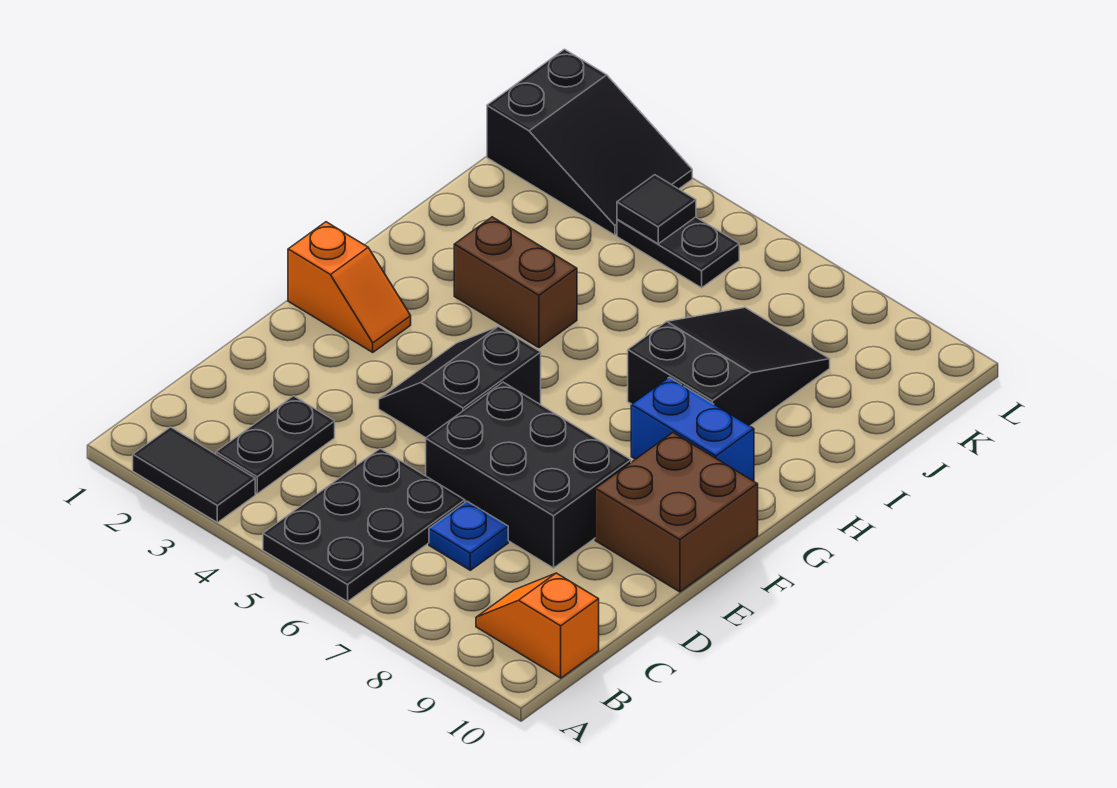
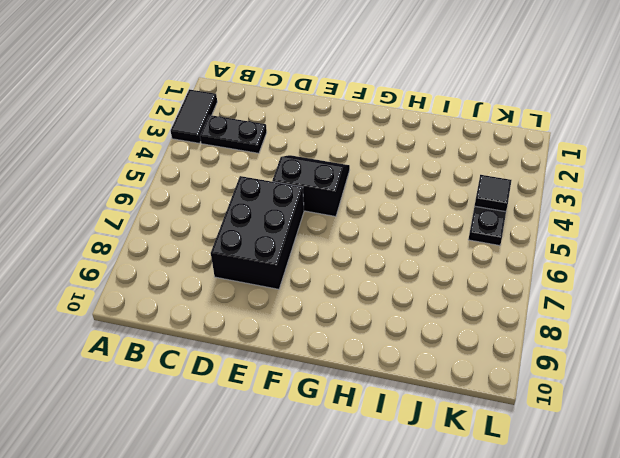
none -> black plate A5:C6 level 1
none -> orange slope B9:B10 level 1 top 10
none -> blue plate C7 level 1

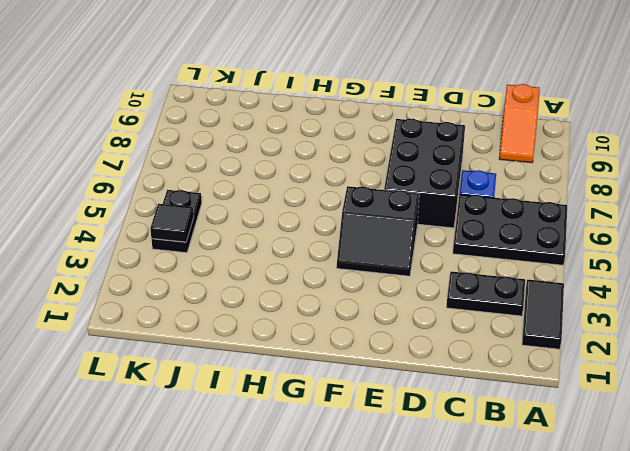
none -> brown brick E9:F10 level 1
none -> orange slope F1:F2 level 1 top 1
none -> blue brick G8:G9 level 1

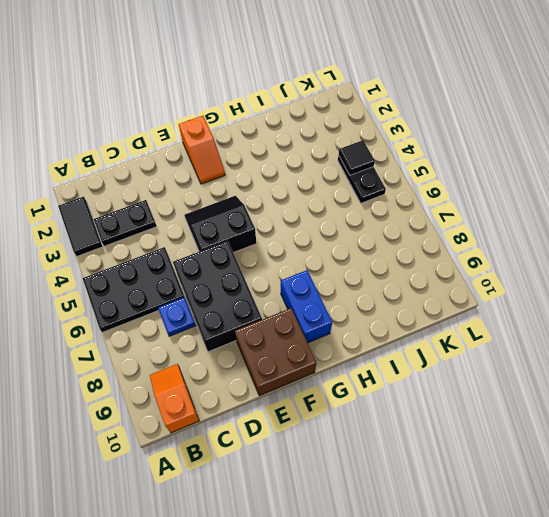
none -> brown brick H3:H4 level 1
none -> black slope H7:J8 level 1 top H
none -> black slope K1:L3 level 1 top 1

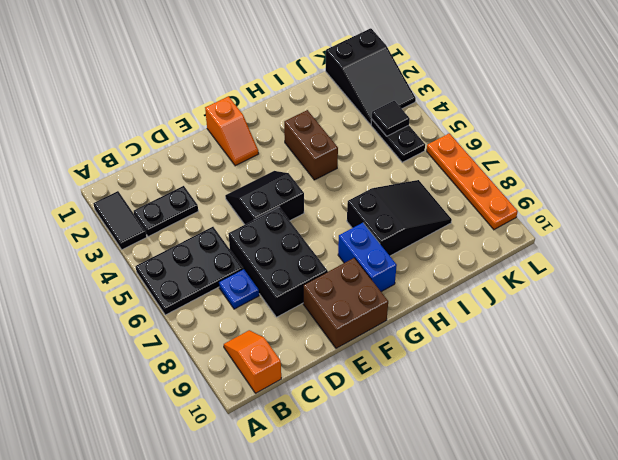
orange plate L6:L9 level 1 -> none

